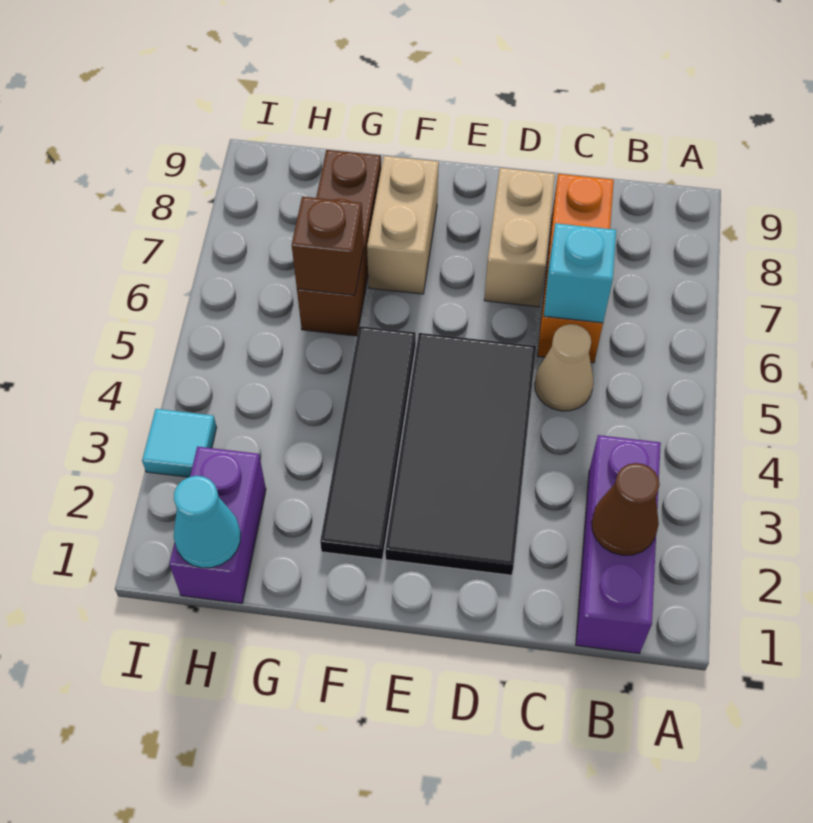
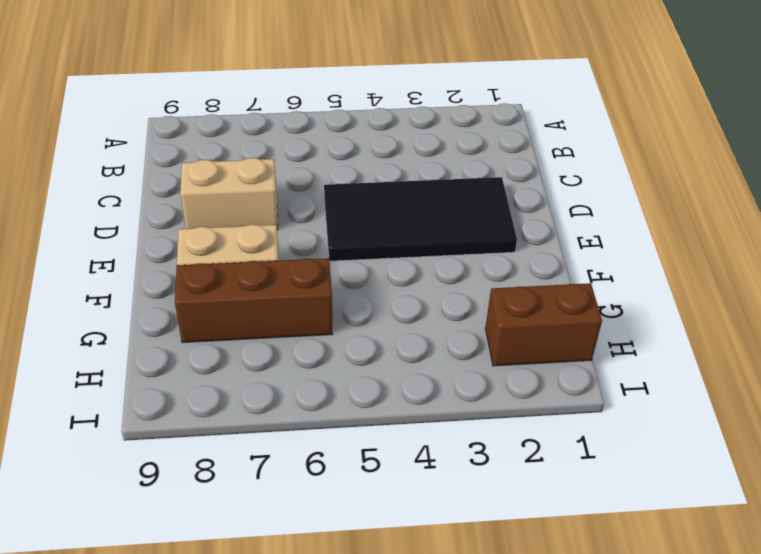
brown brick H1:H2 level 1 -> purple brick H1:H2 level 1
none -> purple brick B1:B3 level 1
none -> tan cone C5 level 1
none -> orange brick C6:C8 level 1

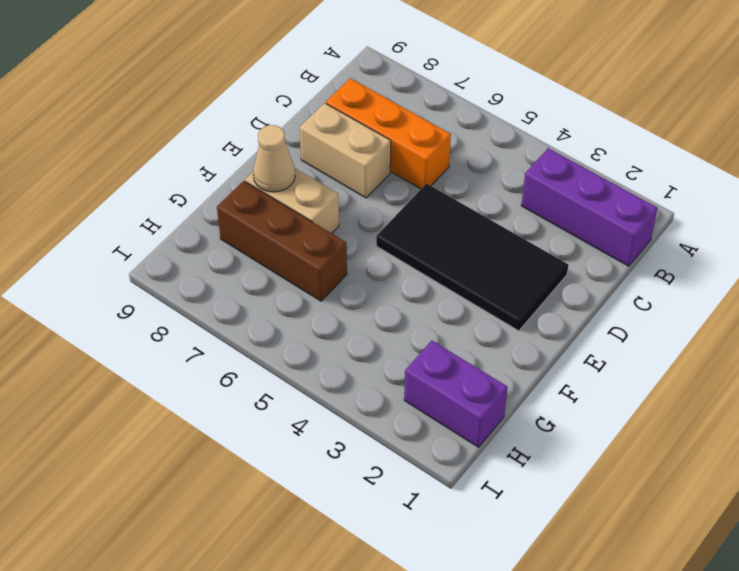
tan cone F8 level 2 -> tan cone C5 level 1
none -> black tile F2:F5 level 1
none -> cyan tile I3 level 1
none -> brown cone B2 level 2

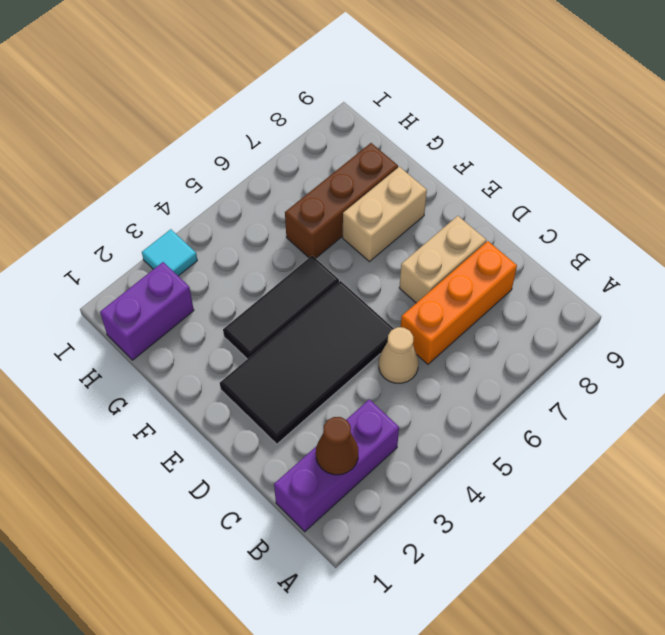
black tile F3:F5 level 1 -> black tile F2:F5 level 1
none -> cyan brick C6 level 2
none -> brown brick G6 level 2
none -> cyan cone H1 level 2

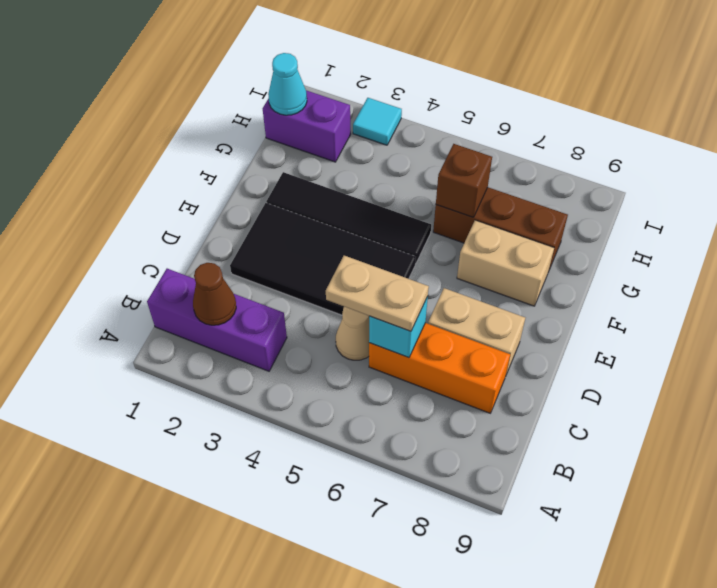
tan plate C5:C6 level 3 -> none

